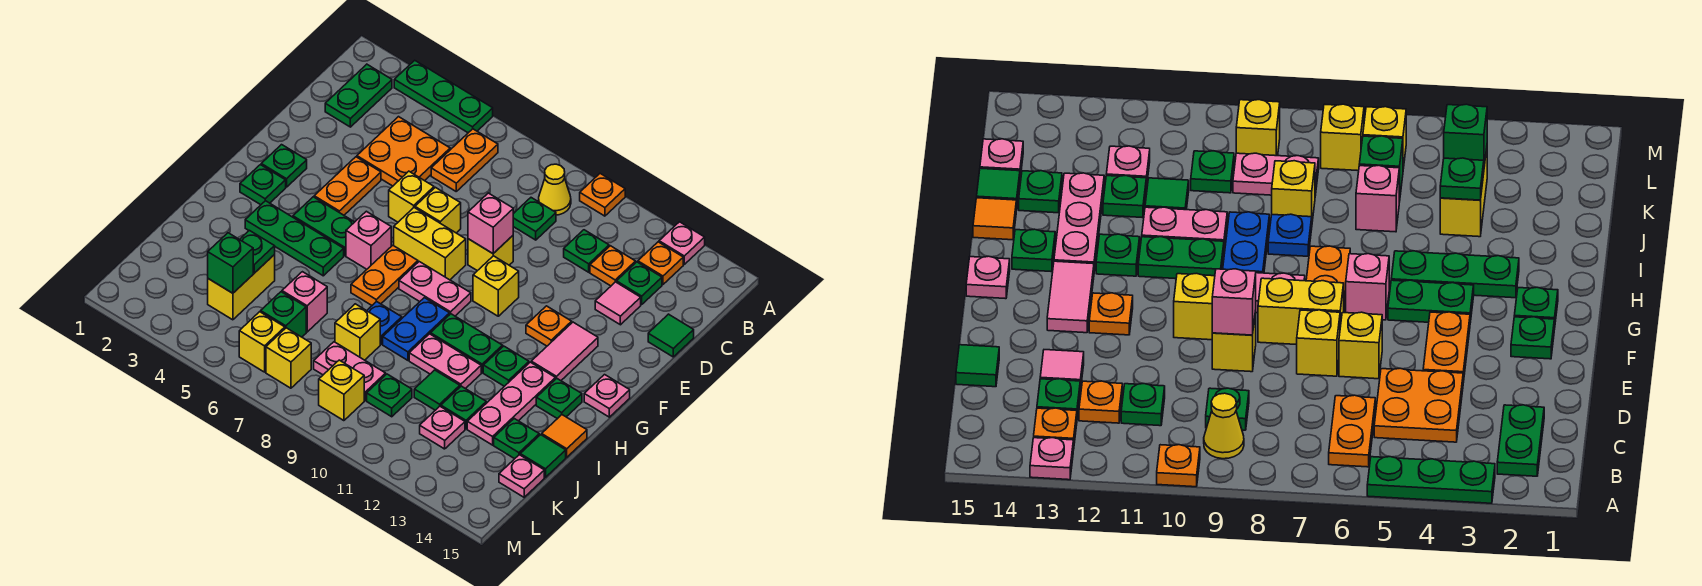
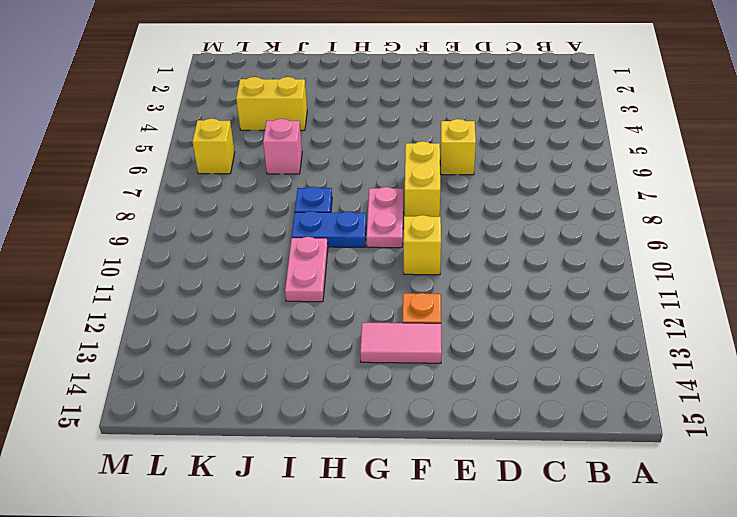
none -> green plate A3:A5 level 1
none -> orange plate A10 level 1
none -> pink plate A13 level 1
none -> green plate B2:C2 level 1

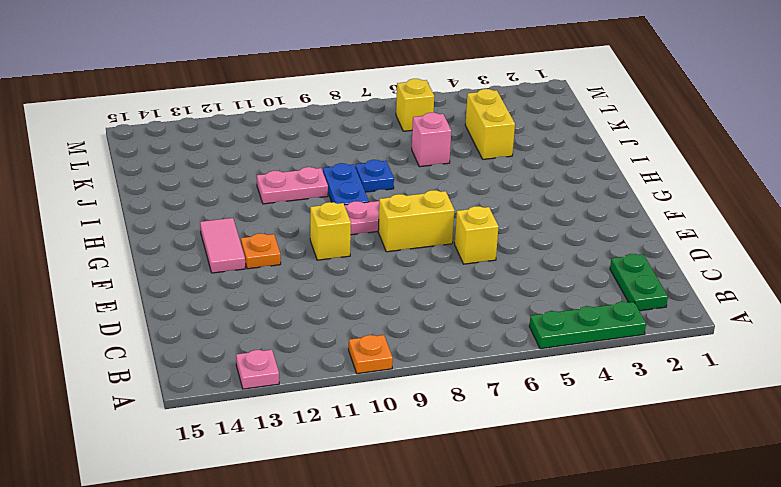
none -> orange plate B6:C6 level 1
none -> yellow cone B9 level 1
none -> orange plate B13 level 1
none -> orange plate C4:D5 level 1

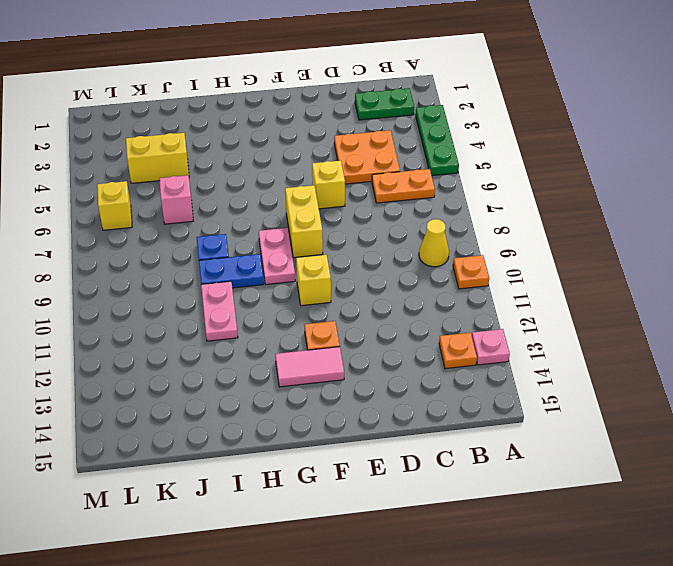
none -> green plate C9 level 1
none -> green plate C11 level 1
none -> orange plate C12 level 1
none -> green plate C13 level 1

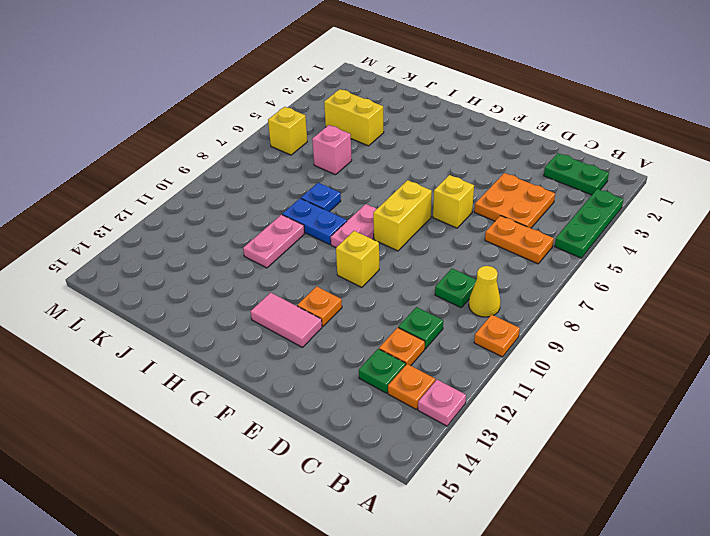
none -> pink tile D13 level 1
none -> green tile D15 level 1
none -> orange plate E4:F4 level 1
none -> yellow brick E7 level 1

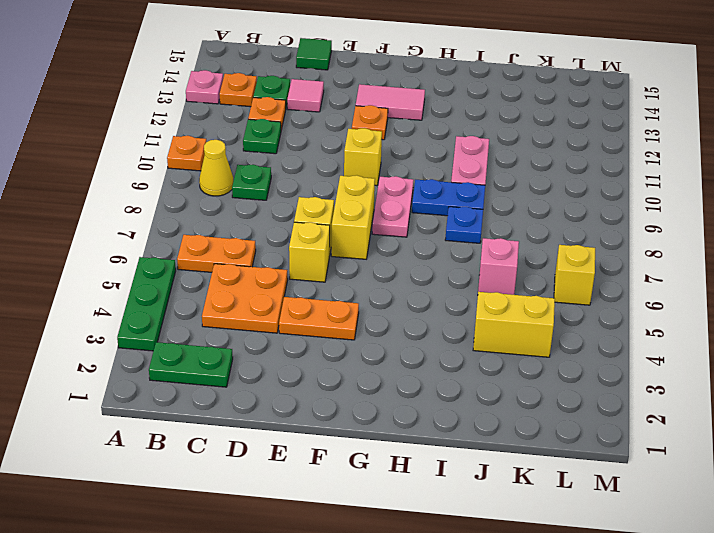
none -> yellow brick E9 level 1
none -> green plate F2 level 1
none -> green plate G2 level 1
none -> green plate G4:G5 level 1

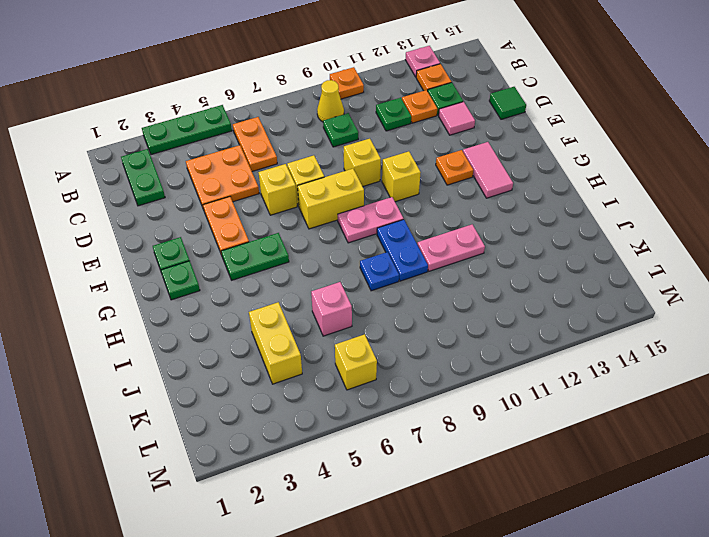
none -> pink brick G6 level 1
none -> orange plate G7:H7 level 1
none -> pink plate G15 level 1
none -> green plate H3:H5 level 1

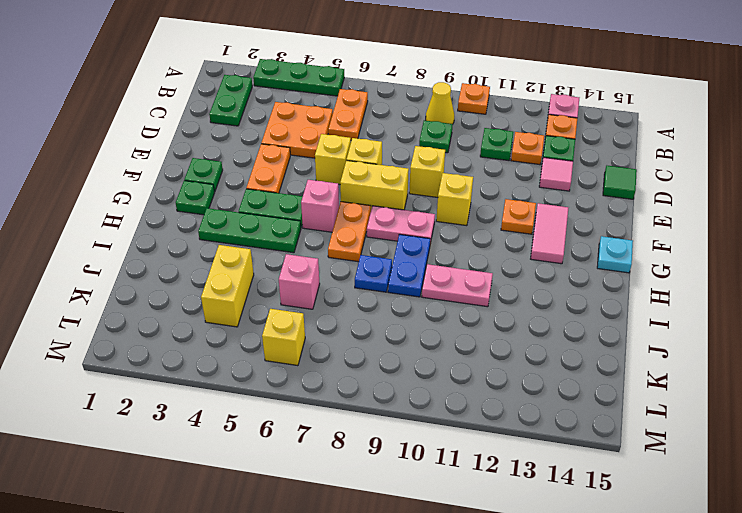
cyan plate G15 level 1 -> pink plate G15 level 1
none -> green plate H10:H11 level 1
none -> green plate H12 level 1
none -> pink plate H13:J13 level 1
none -> green plate H14 level 1

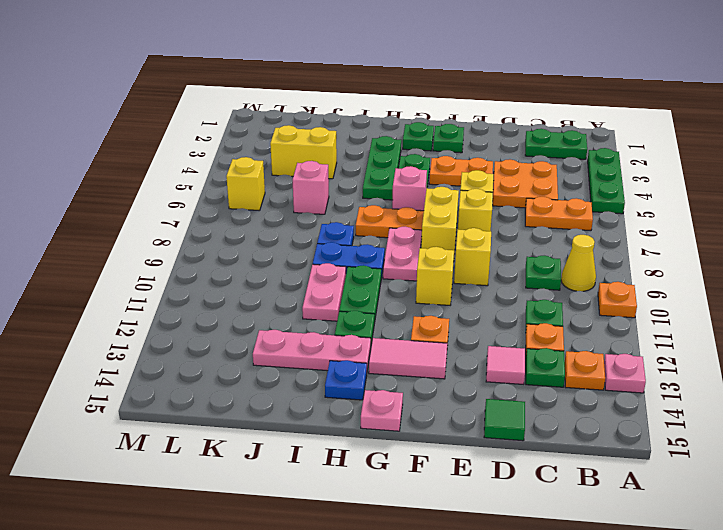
blue plate H14 level 1 -> green plate H14 level 1
none -> orange tile I15 level 1
none -> yellow brick J8 level 1
none -> green tile J11 level 1
none -> green plate J12 level 1

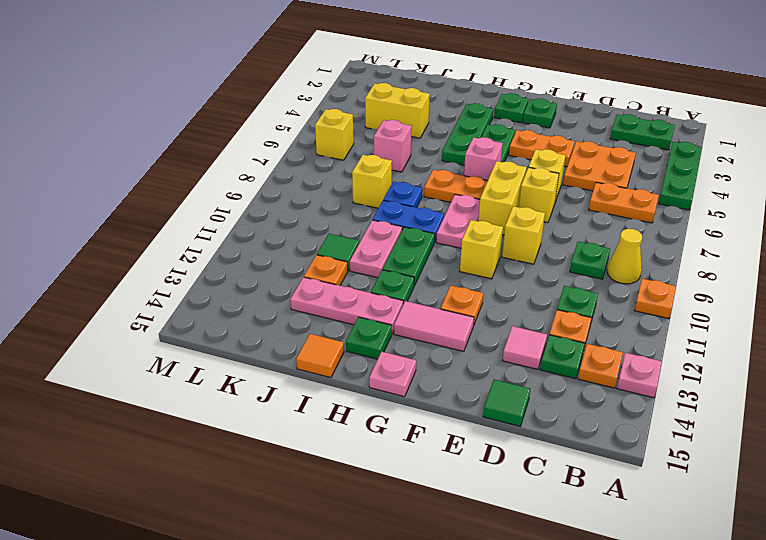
orange plate J12 level 1 -> green plate J12 level 1
none -> green plate J14 level 1
none -> green tile J15 level 1
none -> green brick K6 level 1
none -> pink plate K8:K9 level 1

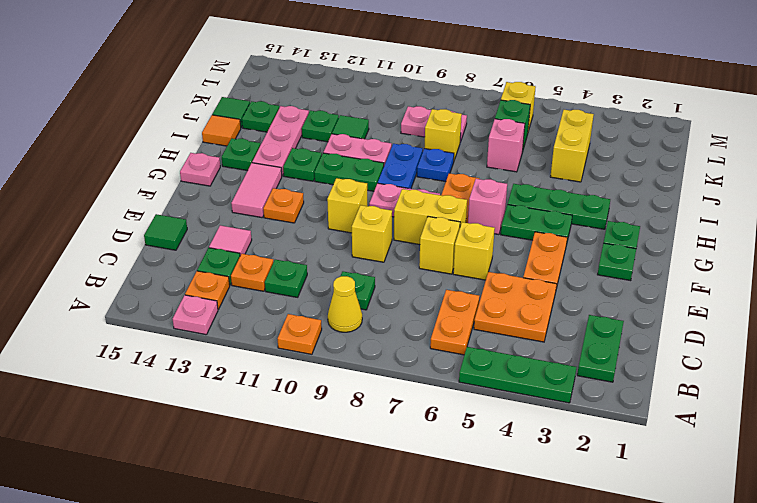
none -> green plate K10 level 1
none -> pink plate K12 level 1
none -> pink plate K15 level 1
none -> yellow brick L7 level 1

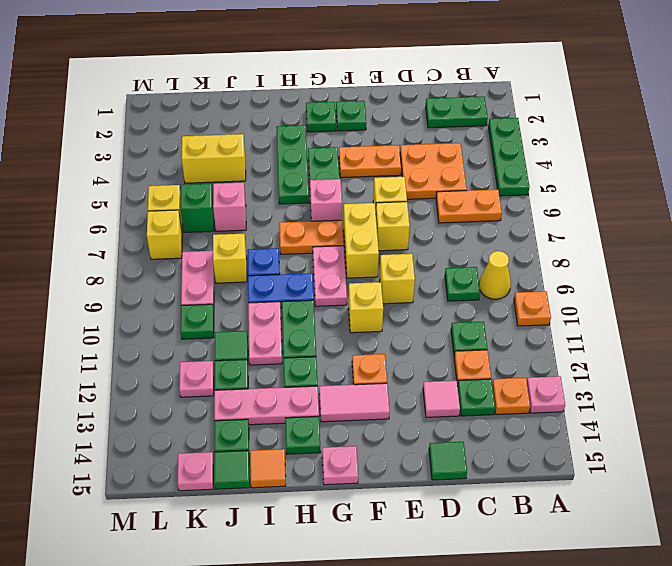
none -> yellow brick L9 level 1
none -> pink brick E9 level 2
none -> green plate J4 level 2
none -> green brick K4 level 2

